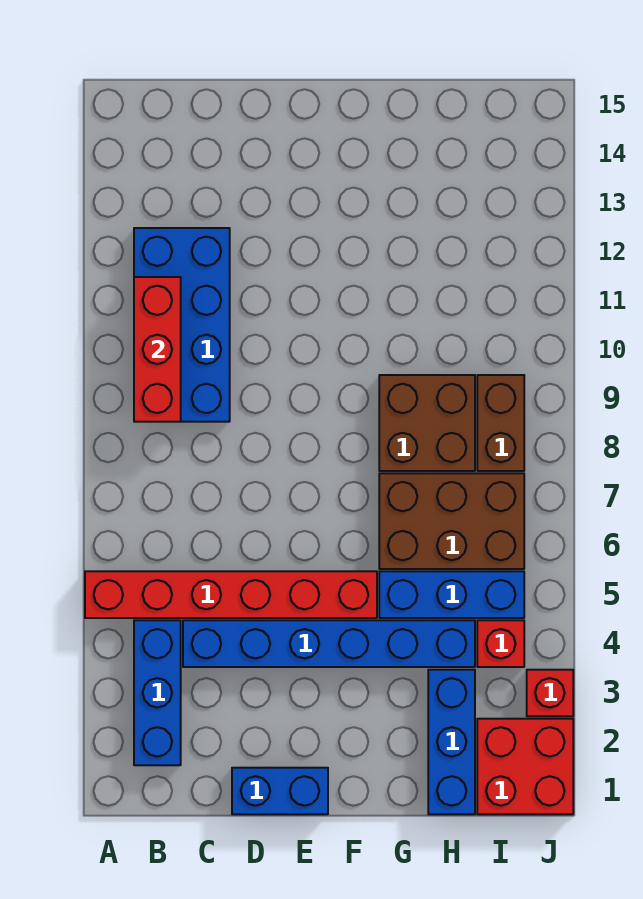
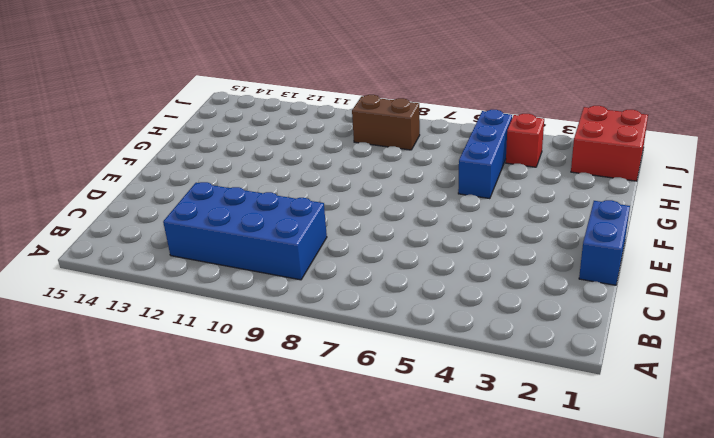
none -> red brick A5:F5 level 1
none -> blue brick B2:B4 level 1
none -> blue brick C4:H4 level 1

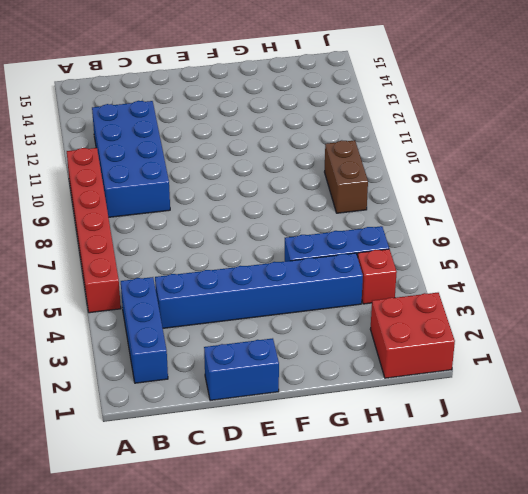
red brick A5:A10 level 1 -> red brick A5:F5 level 1
none -> brown brick G6:I7 level 1
none -> brown brick G8:H9 level 1
none -> blue brick H1:H3 level 1

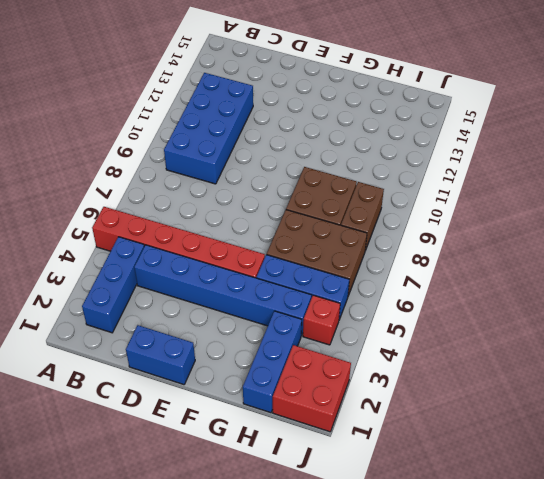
none -> red brick J3 level 1
none -> red brick B9:B11 level 2

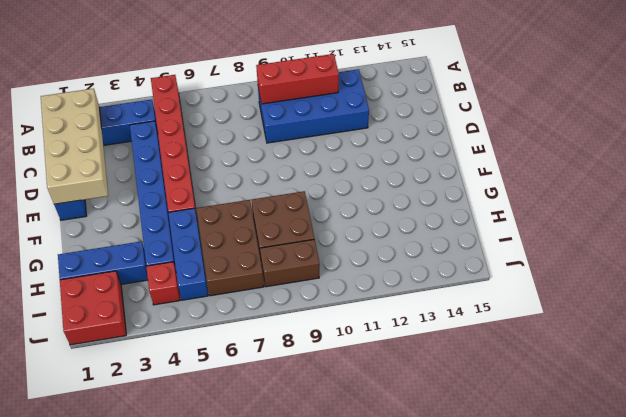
tan brick B1:E2 level 2 -> none
none -> red brick J3 level 1

